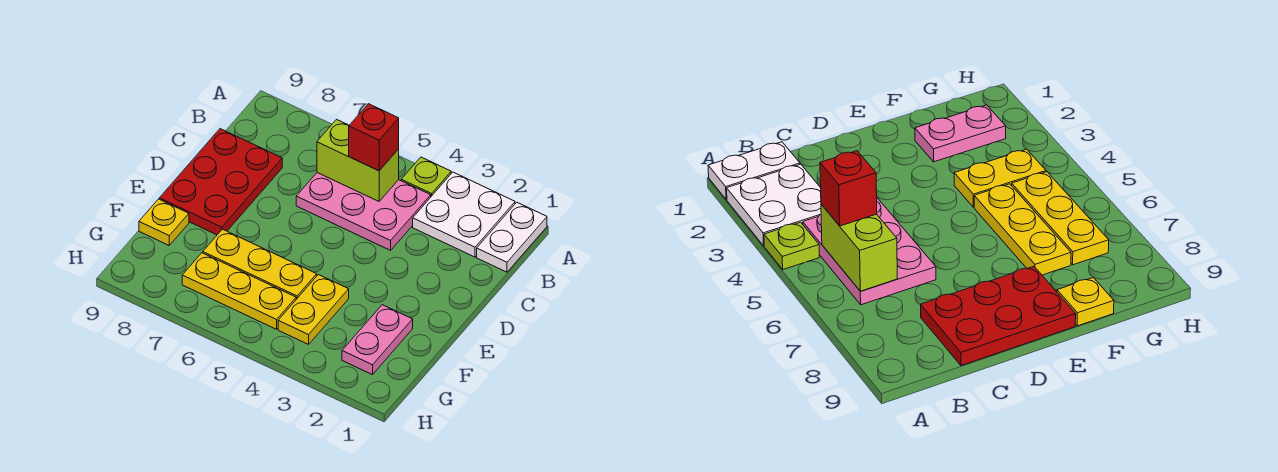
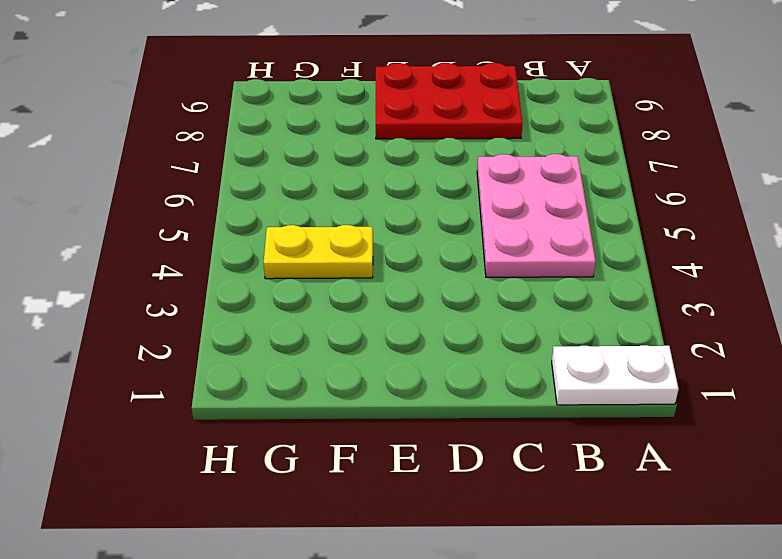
none -> white plate A2:B3 level 1
none -> lime plate A4 level 1
none -> pink plate F2:G2 level 1

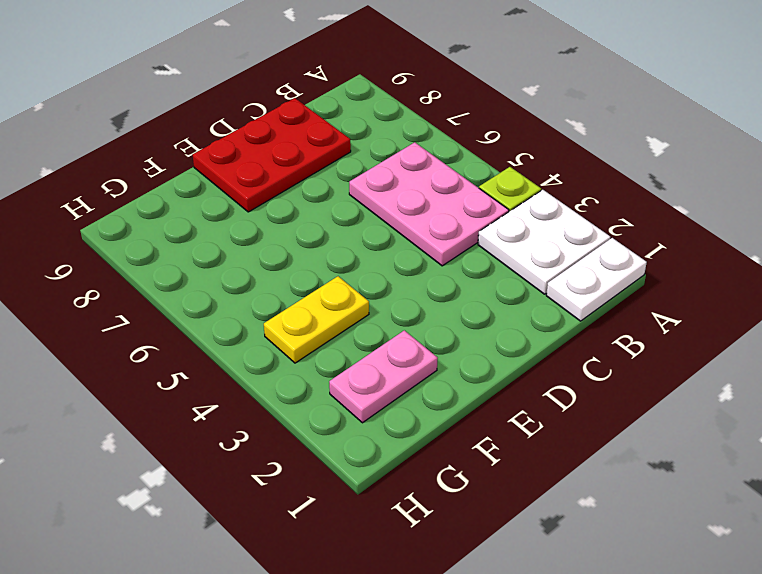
none -> yellow plate F5:F7 level 1
none -> yellow plate F9 level 1
none -> yellow plate G5:G7 level 1

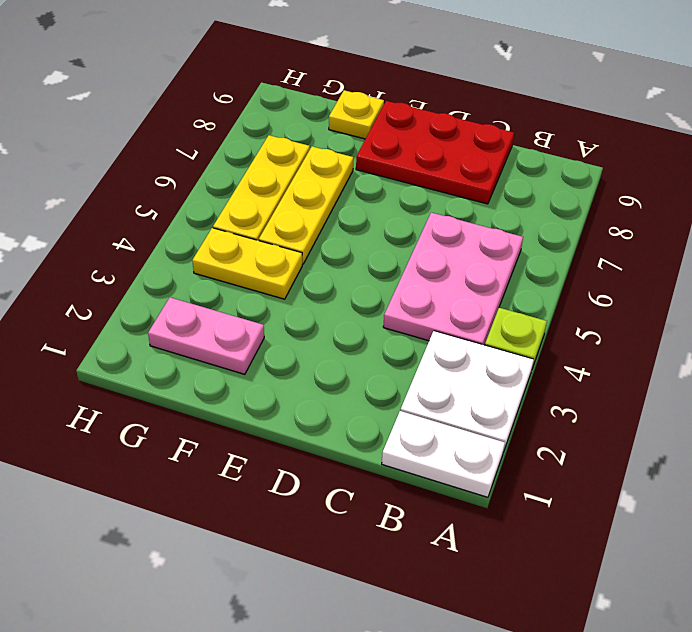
none -> lime brick B5:B6 level 2
none -> red brick B5 level 3

